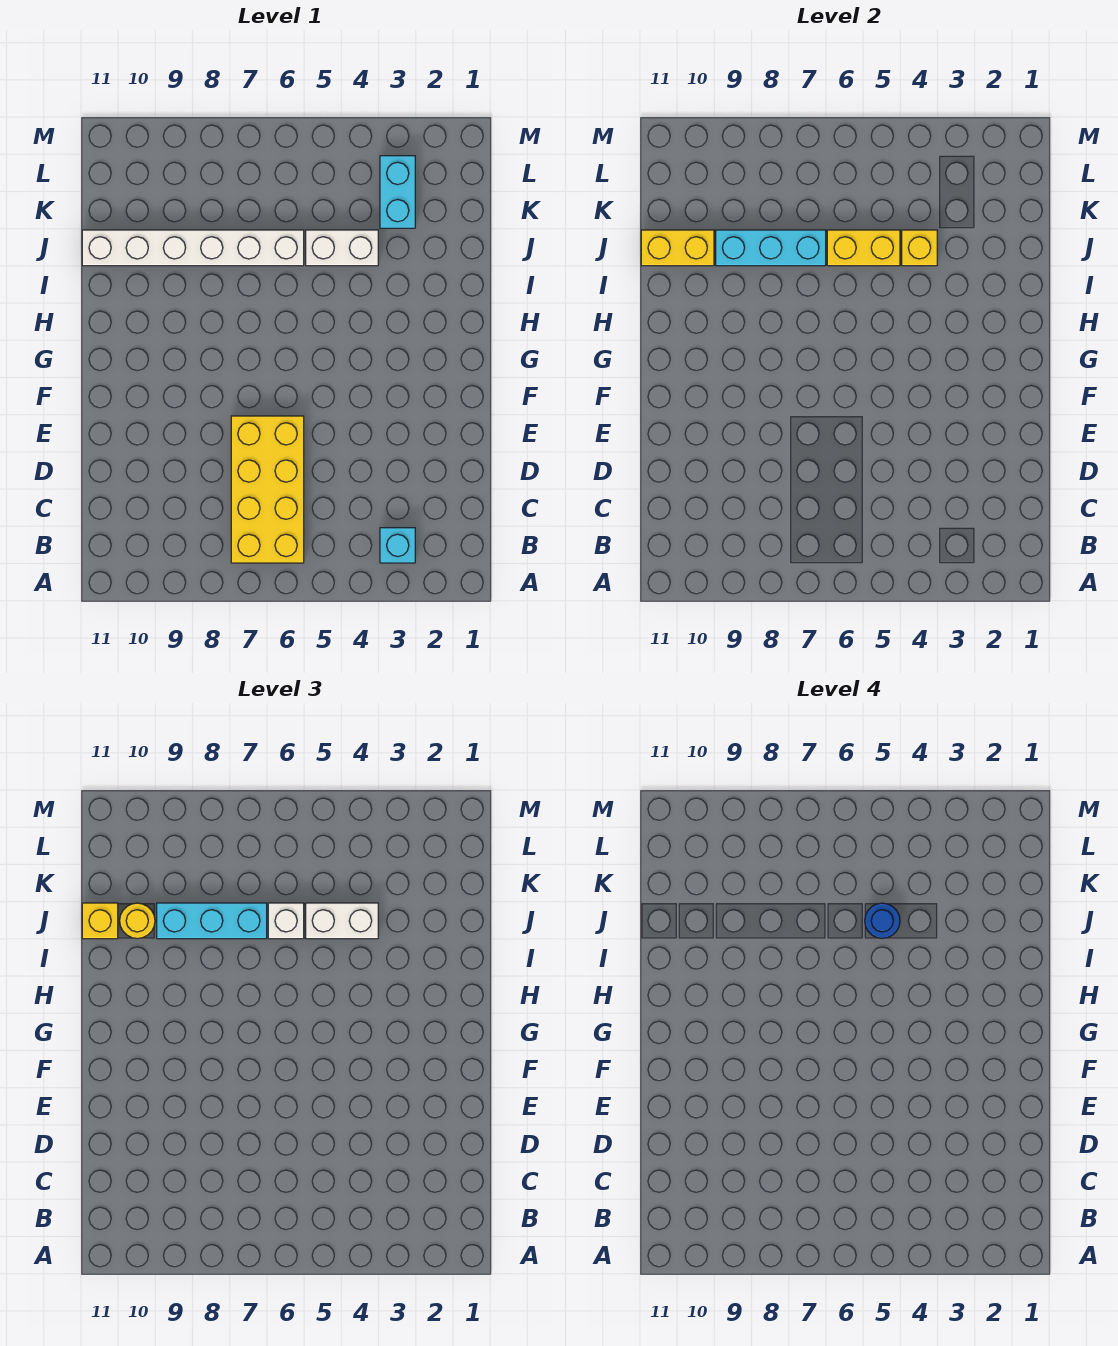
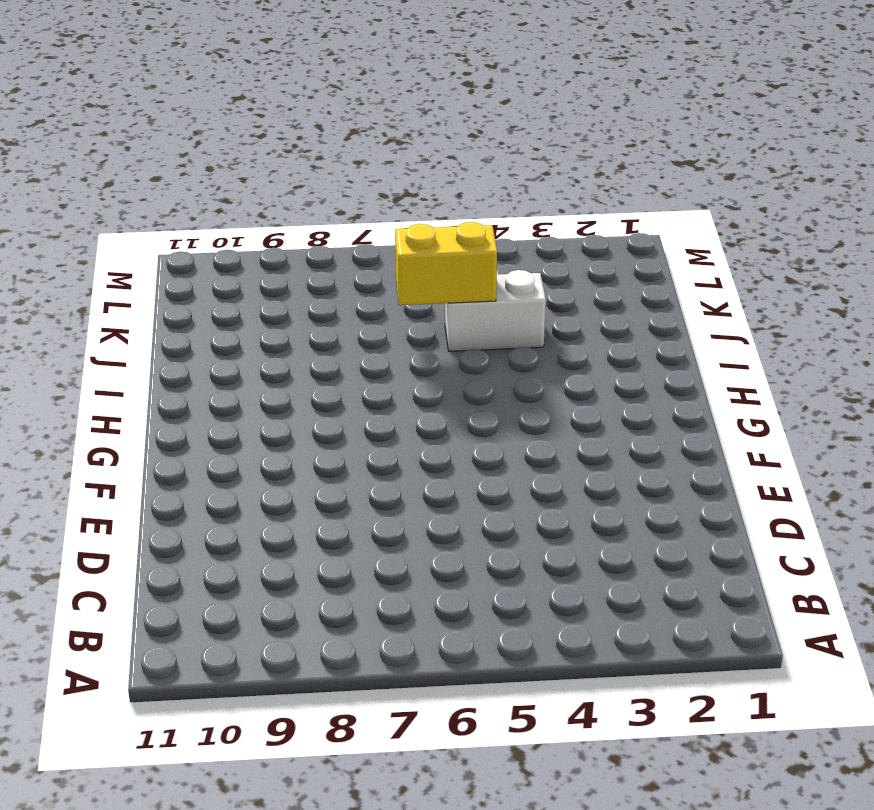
none -> cyan brick B3 level 1
none -> yellow brick B6:E7 level 1
none -> white brick J6:J11 level 1

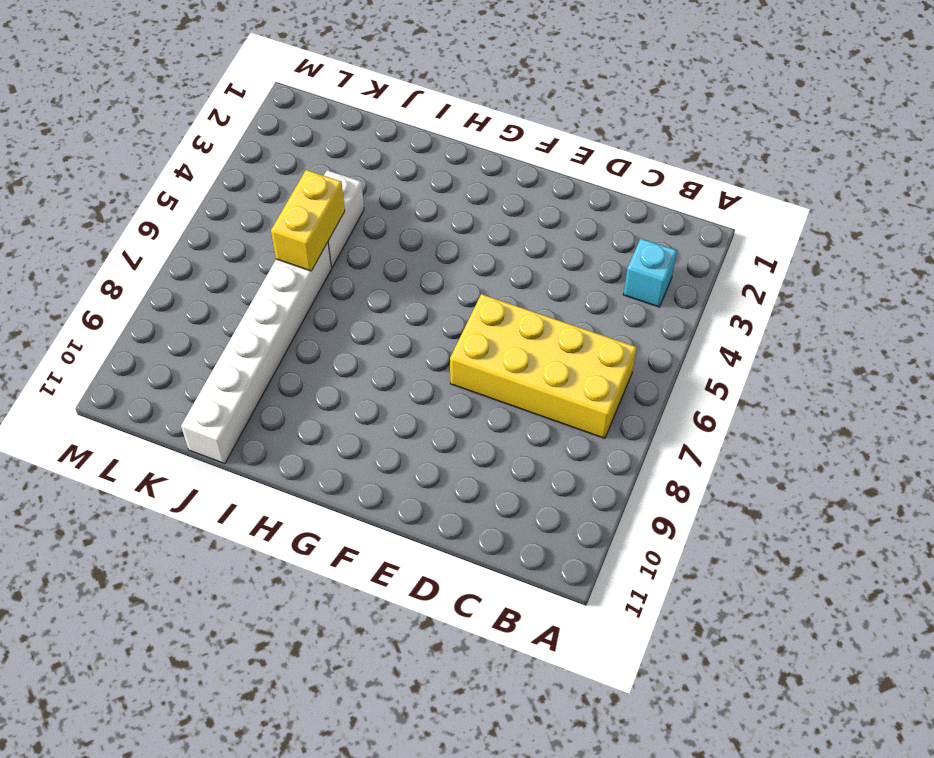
none -> cyan brick K3:L3 level 1
none -> yellow brick J4 level 2
none -> cyan brick J7:J9 level 2

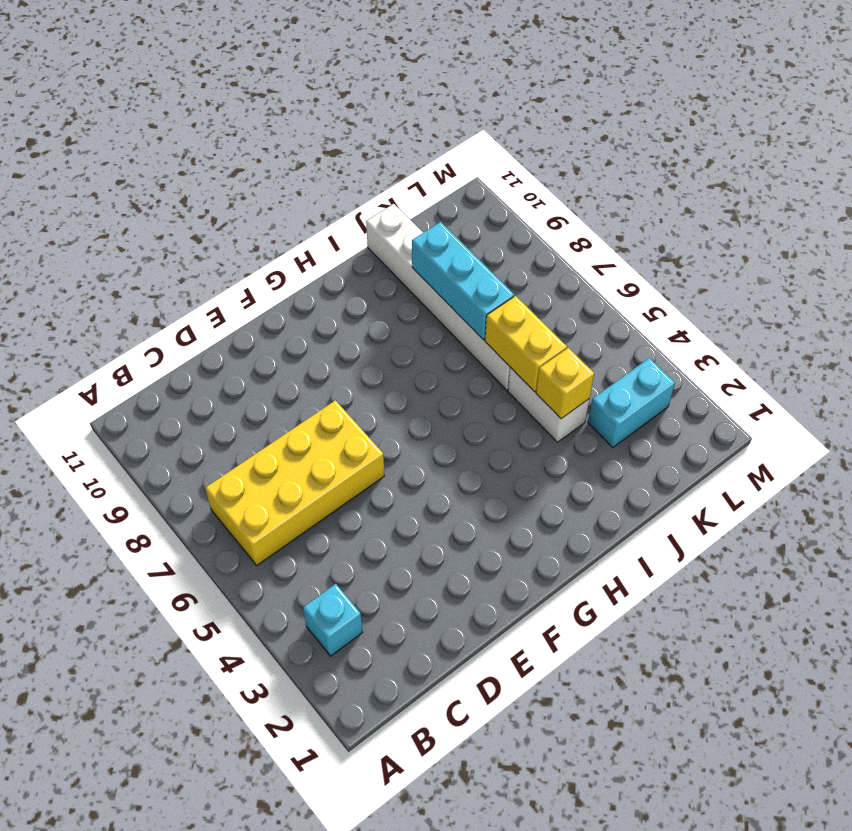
none -> yellow brick J10:J11 level 2
none -> white brick J4:J5 level 3
none -> white brick J6 level 3

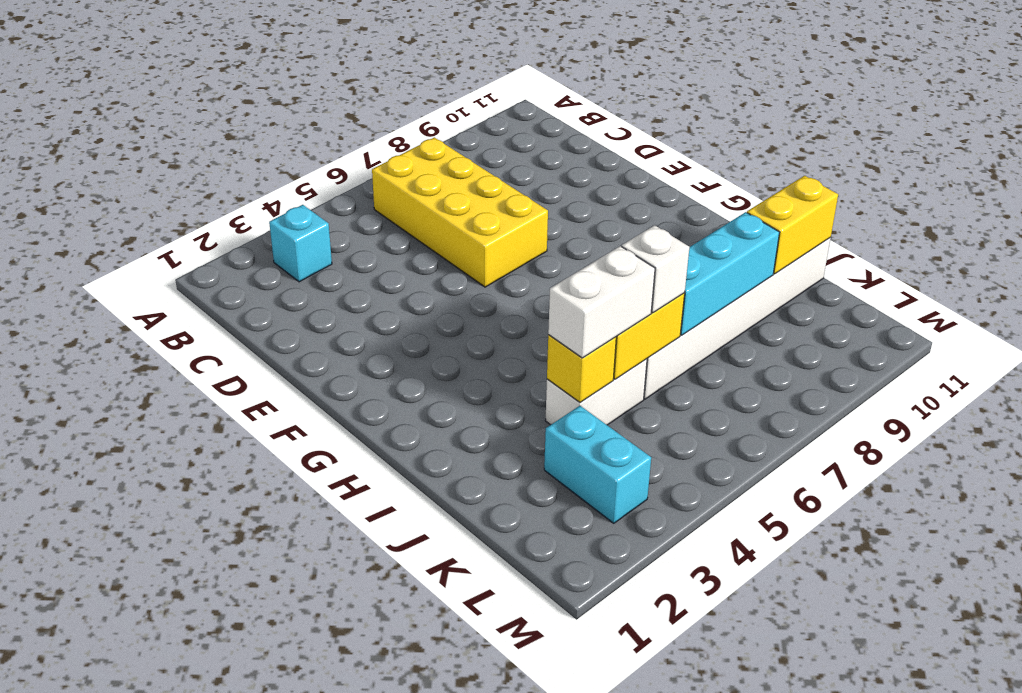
none -> cyan brick J7:J9 level 3
none -> yellow round brick J10 level 3
none -> yellow brick J11 level 3

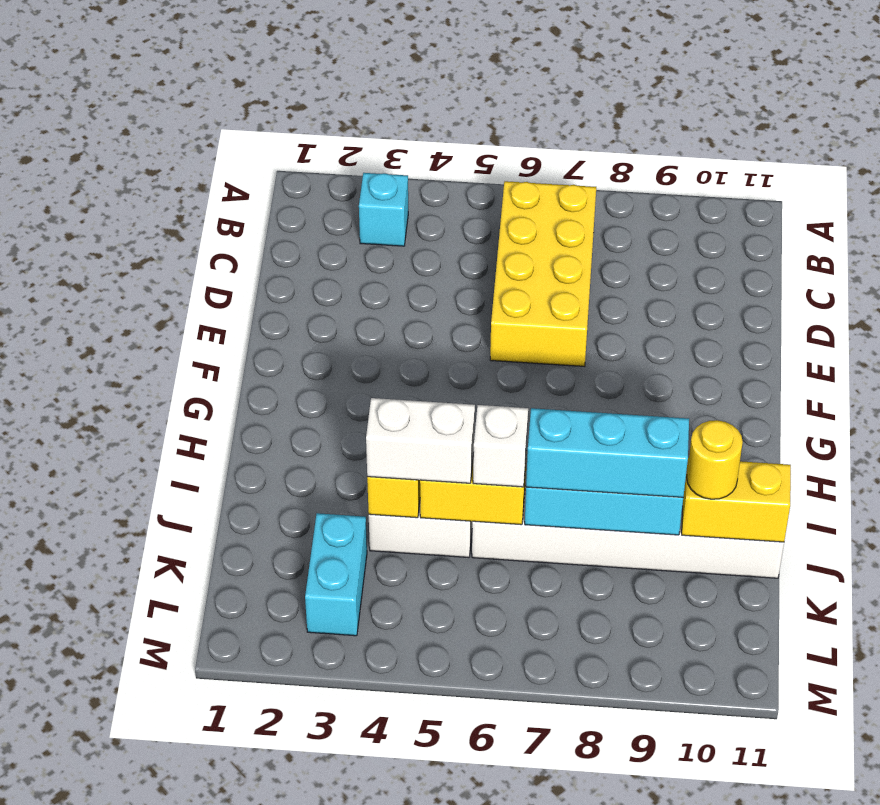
none -> yellow brick J11 level 3
none -> blue round brick J5 level 4

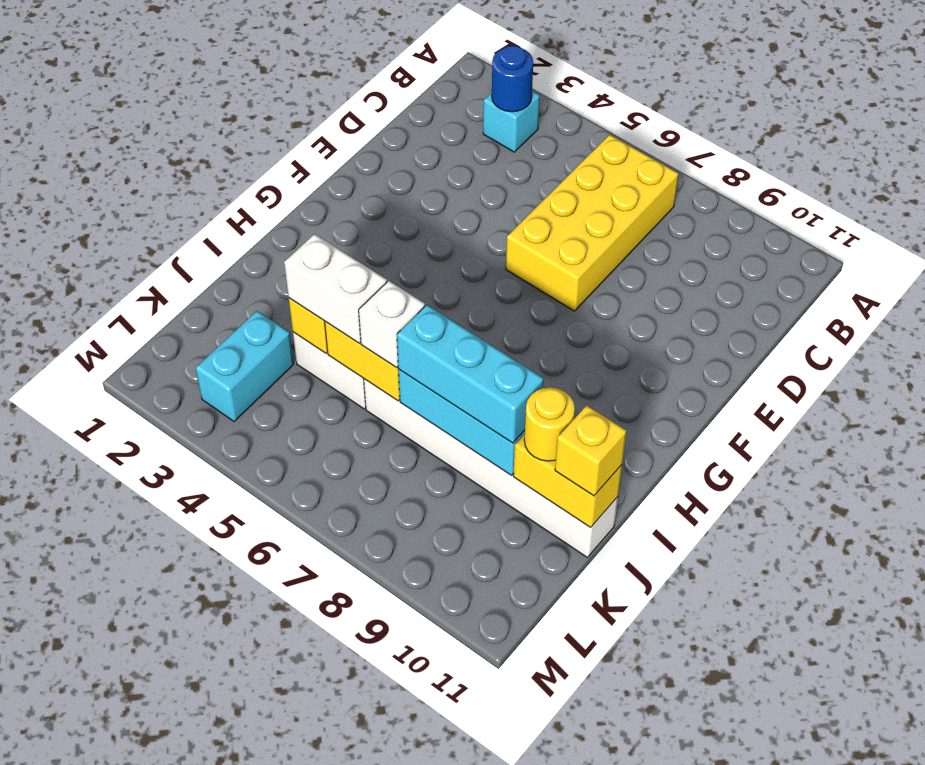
blue round brick B3 level 2 -> blue round brick J5 level 4

